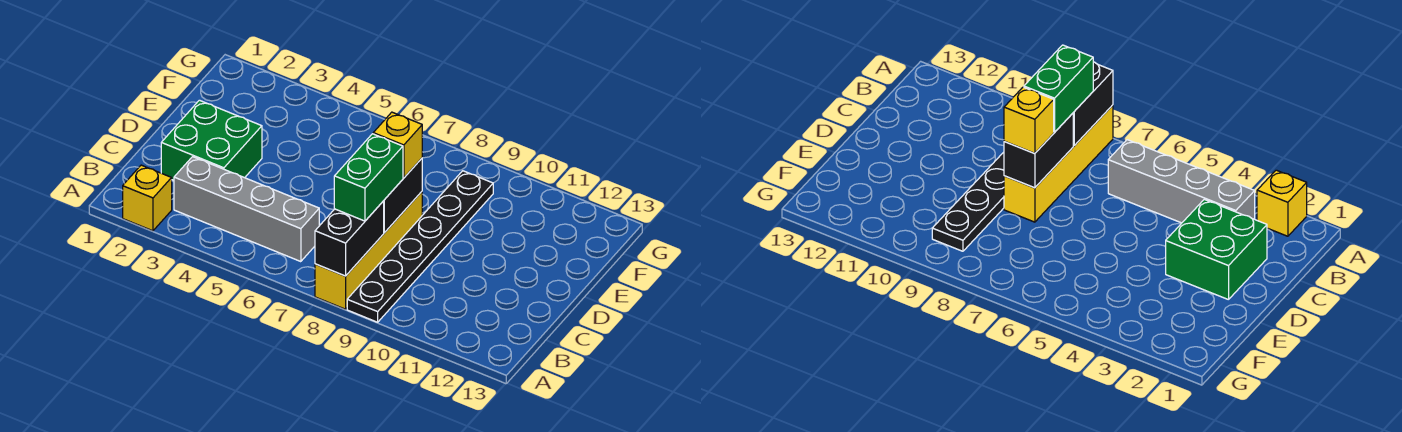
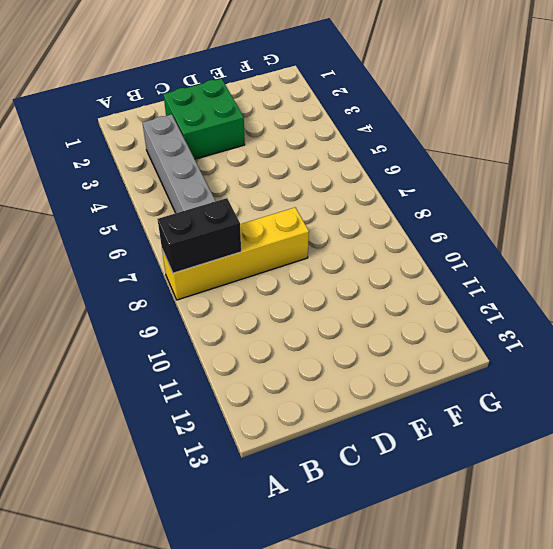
none -> yellow brick A2 level 1
none -> black plate A9:F9 level 1

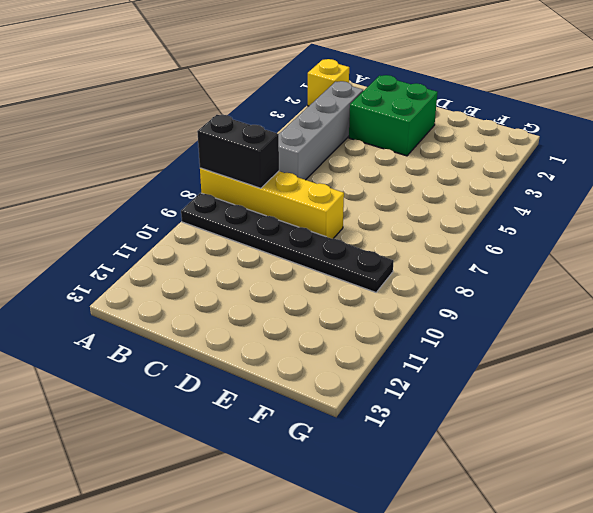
none -> black brick C8:D8 level 2
none -> green brick B8:C8 level 3

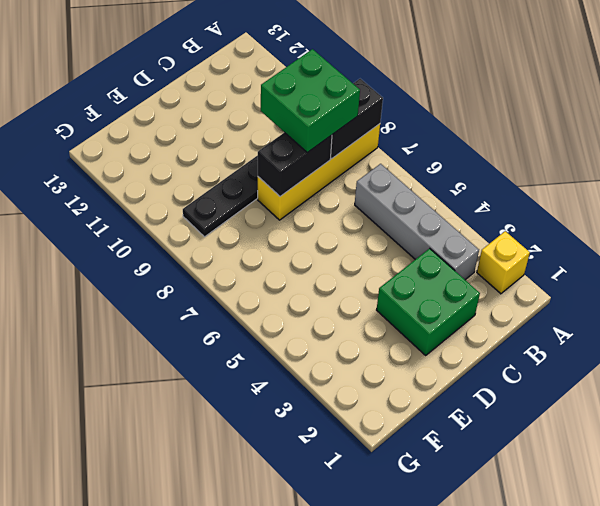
green brick B8:C9 level 3 -> green brick B8:C8 level 3
none -> yellow brick D8 level 3

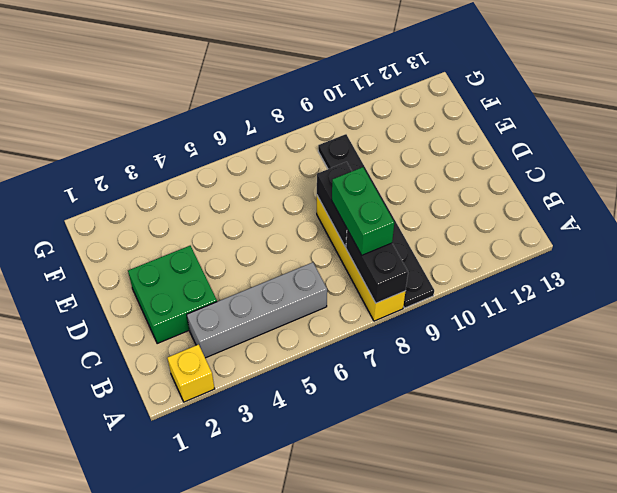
none -> yellow brick D8 level 3

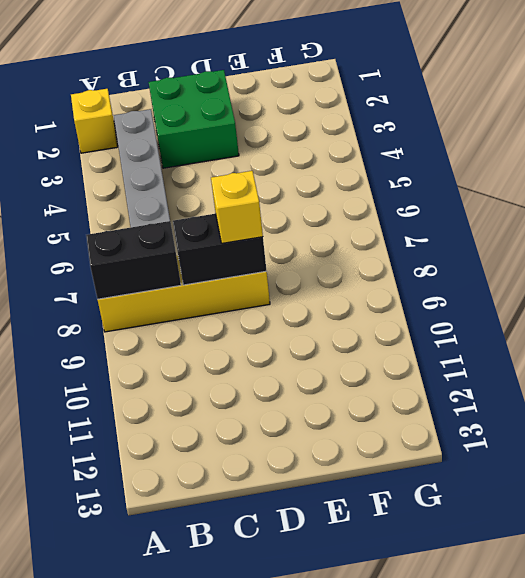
none -> black plate A9:F9 level 1
none -> green brick B8:C8 level 3

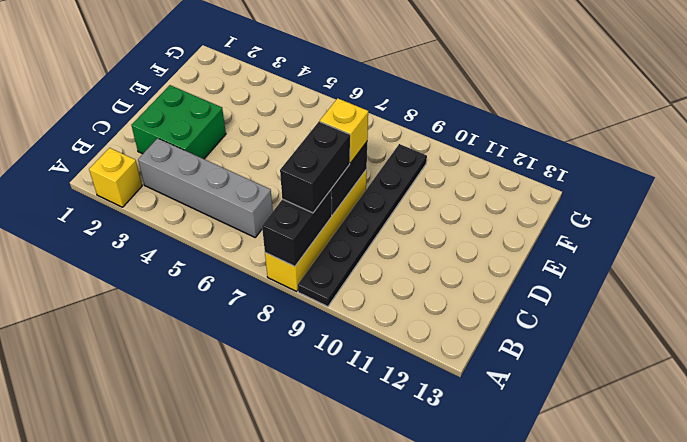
black brick B8:C8 level 3 -> green brick B8:C8 level 3

